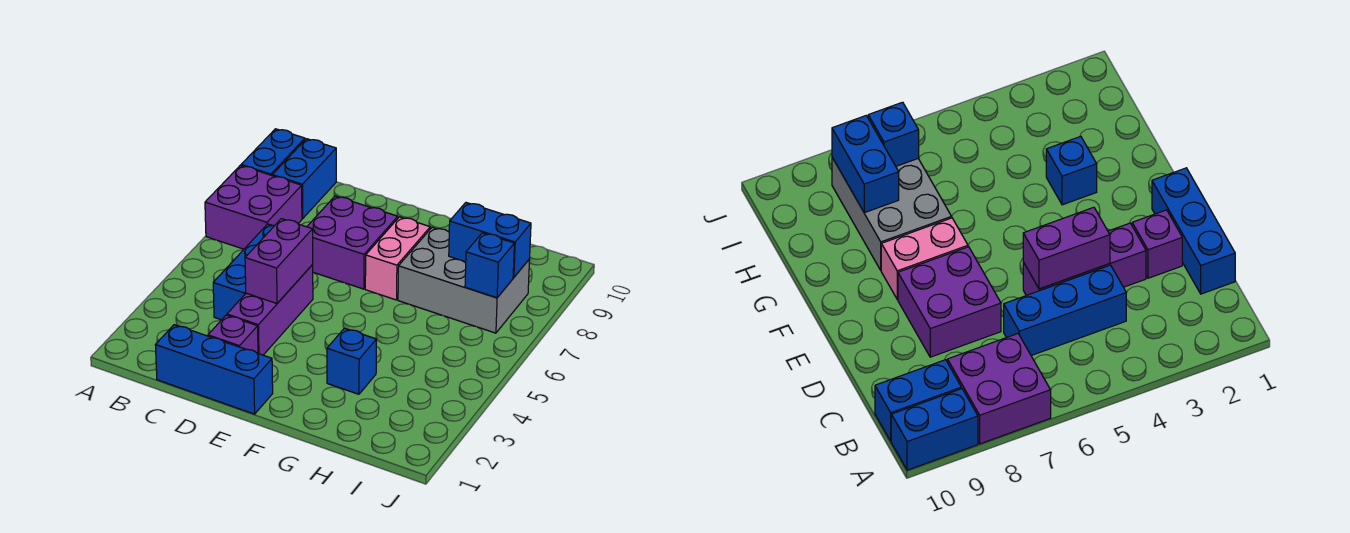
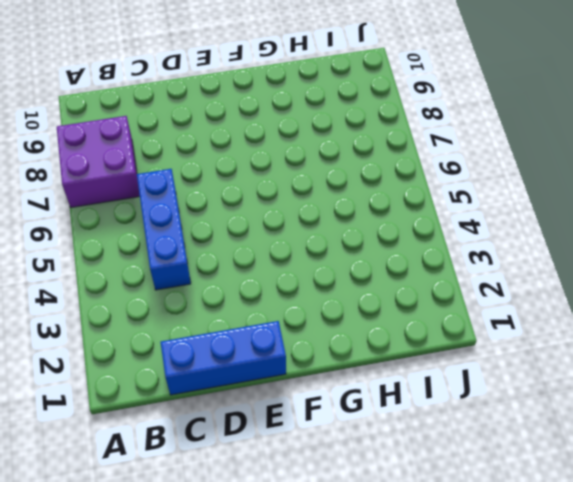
none -> blue brick A9:A10 level 1
none -> blue brick B9:B10 level 1
none -> purple brick D2 level 1

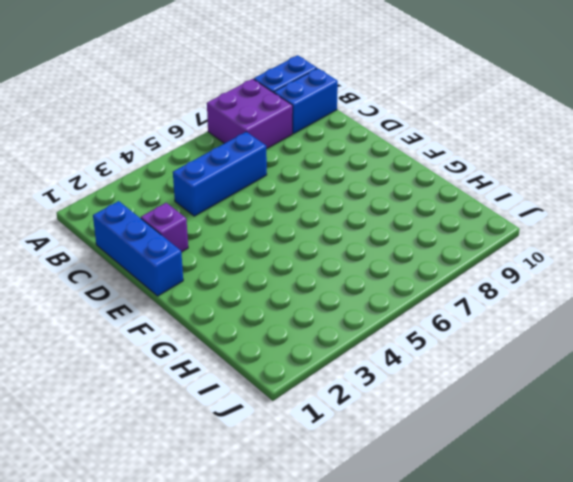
none -> purple brick D3:D5 level 1
none -> purple brick D7:E8 level 1
none -> pink brick F7:F8 level 1

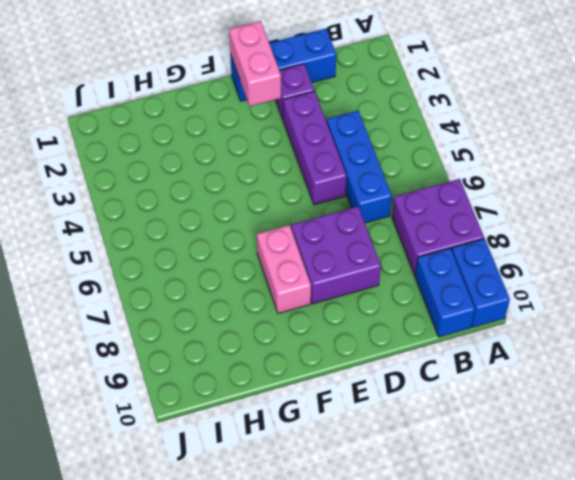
pink brick E1:E2 level 2 -> none
none -> blue brick G3 level 1
none -> grey brick G7:I8 level 1
none -> purple brick D4:D5 level 2

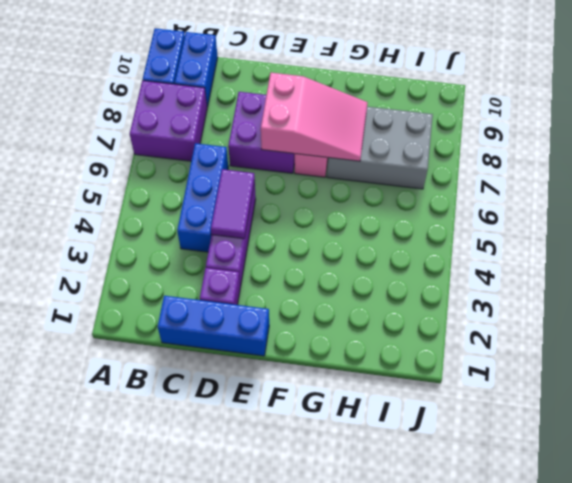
purple tile D4:D5 level 2 -> purple brick D4:D5 level 2
pink slope E7:G8 level 2 top E -> none
none -> blue brick G3 level 1
none -> blue brick H8:I8 level 2
none -> blue brick I7 level 2

